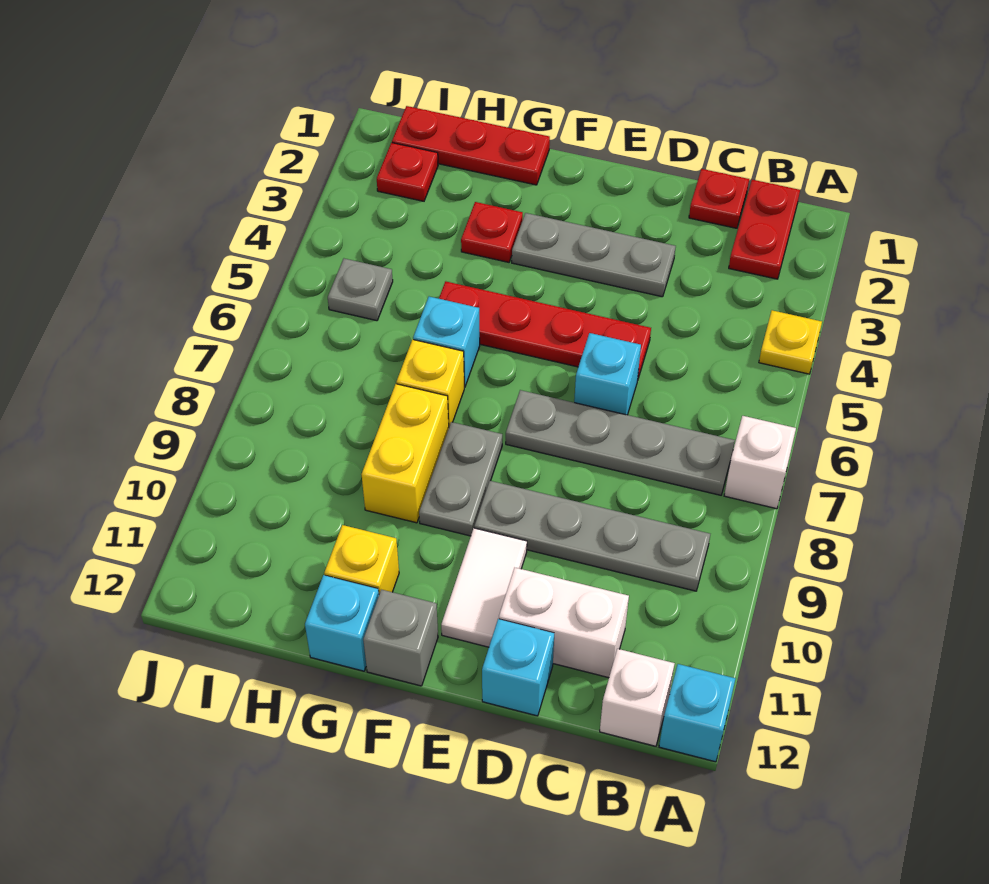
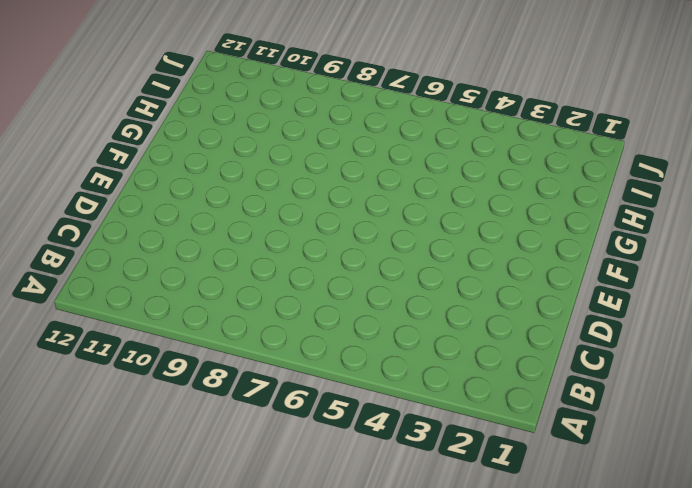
none -> yellow plate A4 level 1
none -> white brick A7 level 1
none -> cyan brick A12 level 1

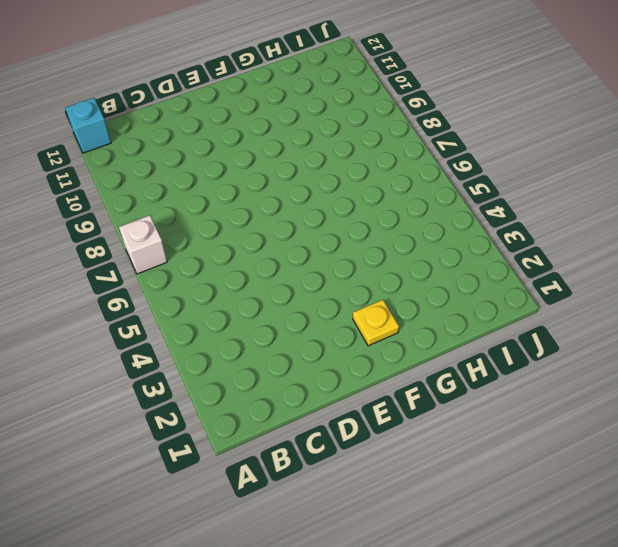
yellow plate F2 level 1 -> yellow plate A4 level 1
none -> red plate B1:B2 level 1
none -> grey plate B7:E7 level 1
none -> grey plate B9:E9 level 1

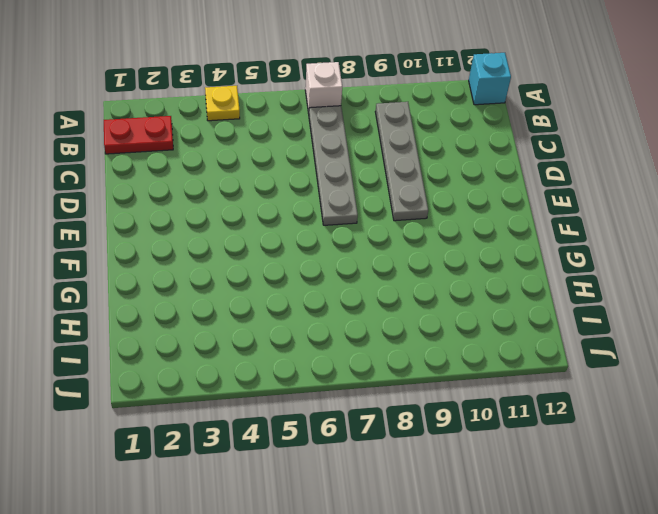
none -> white brick B12 level 1
none -> red plate C1 level 1
none -> white brick C11:D11 level 1

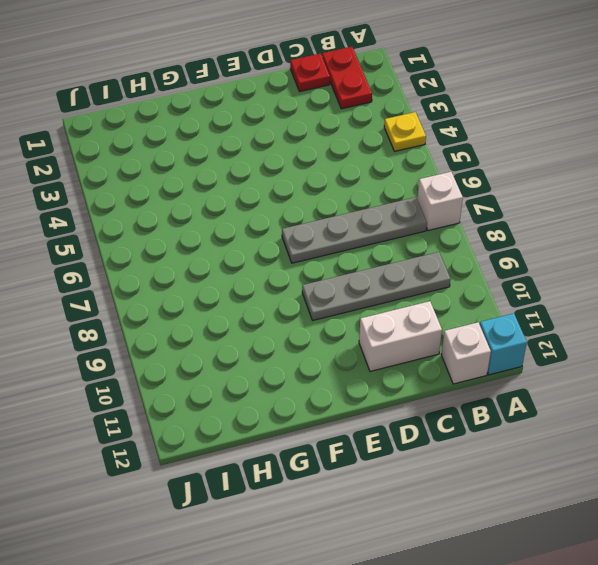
none -> grey plate D3:F3 level 1
none -> red plate D5:G5 level 1
none -> cyan brick D6 level 1

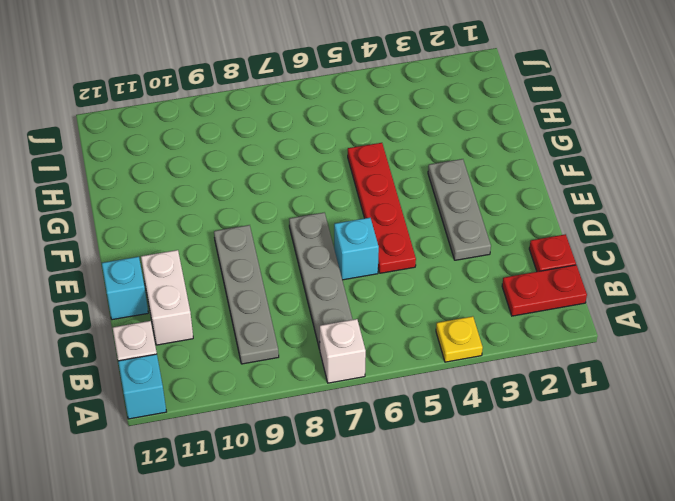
none -> white tile E10:E11 level 1
none -> grey plate F8:F9 level 1
none -> grey brick F12 level 1

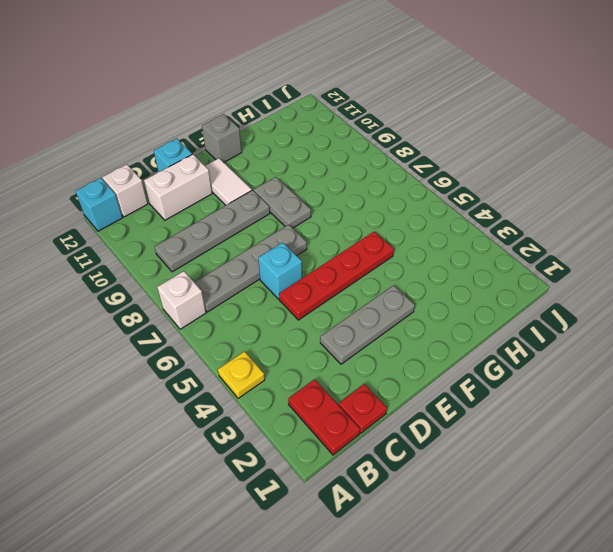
none -> red plate G1:I1 level 1
none -> red plate G3 level 1
none -> cyan brick G6 level 1

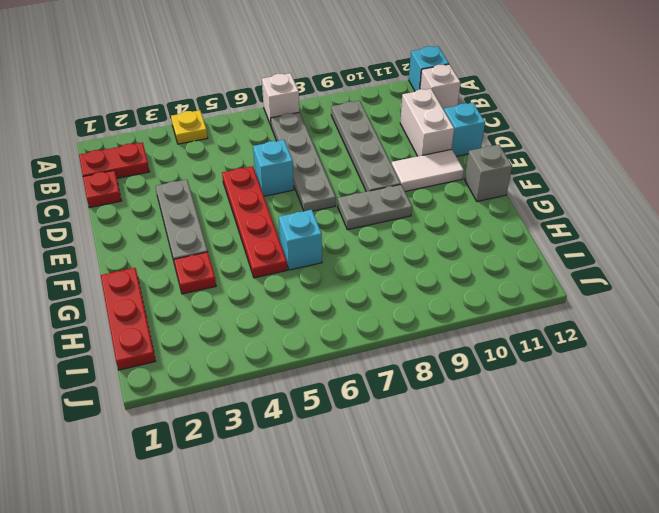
none -> yellow brick G7 level 1
none -> yellow brick G8:G9 level 1
none -> yellow brick G11 level 1

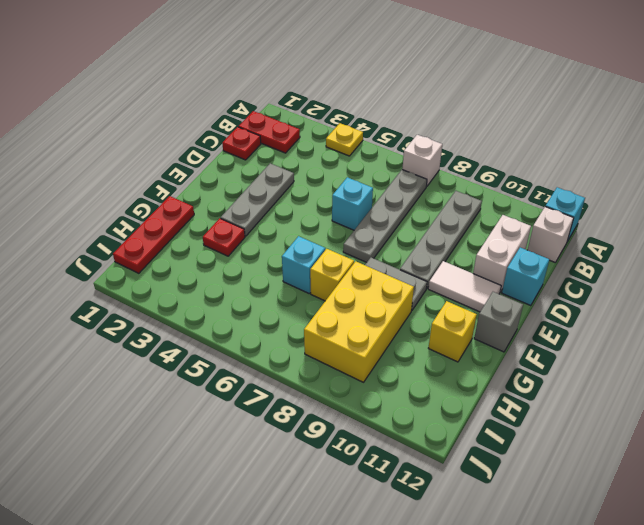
yellow brick G8:I9 level 1 -> yellow brick G8:G9 level 1
none -> red plate D5:G5 level 1
none -> cyan brick G12 level 1
none -> red plate I2 level 1

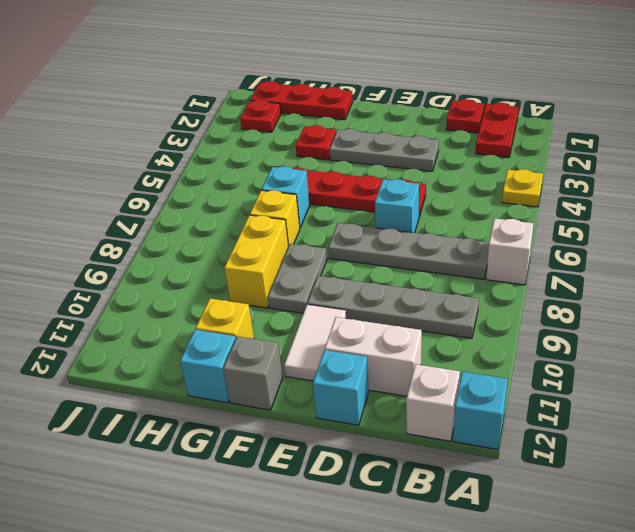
none -> grey plate I5 level 1

